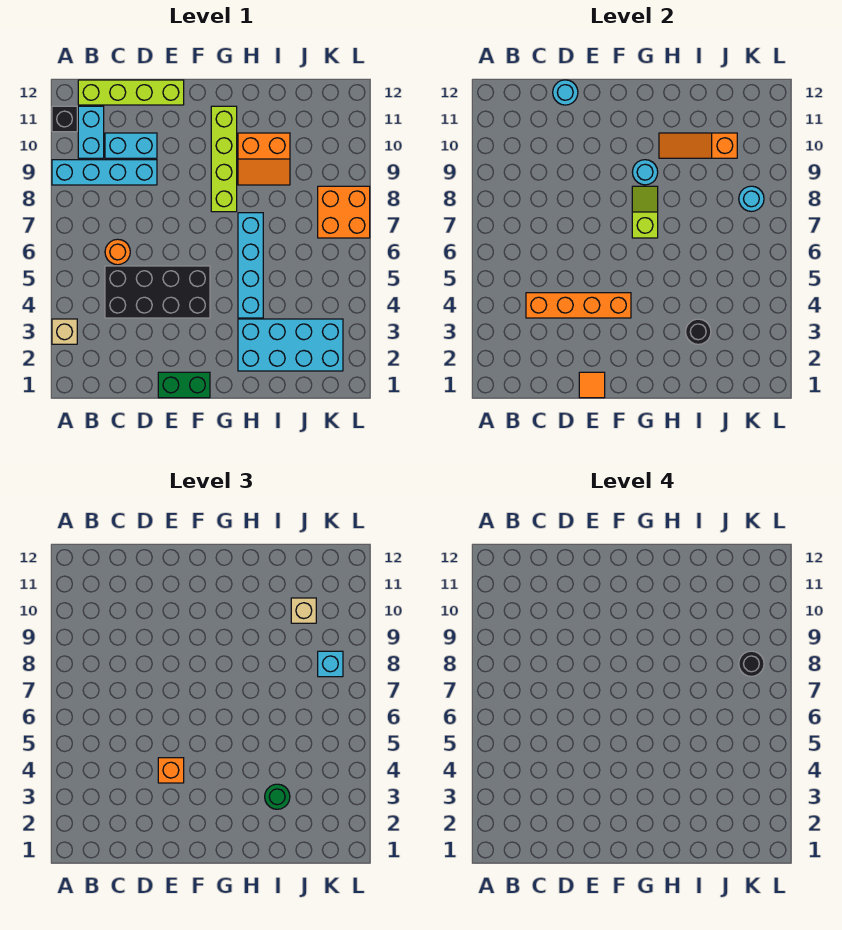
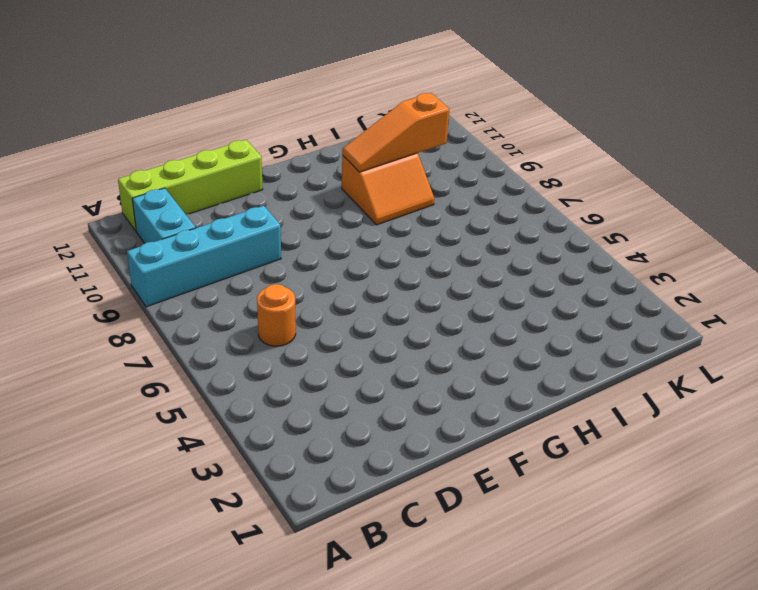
none -> tan brick A3 level 1
none -> black brick A11 level 1
none -> black brick C4:F5 level 1

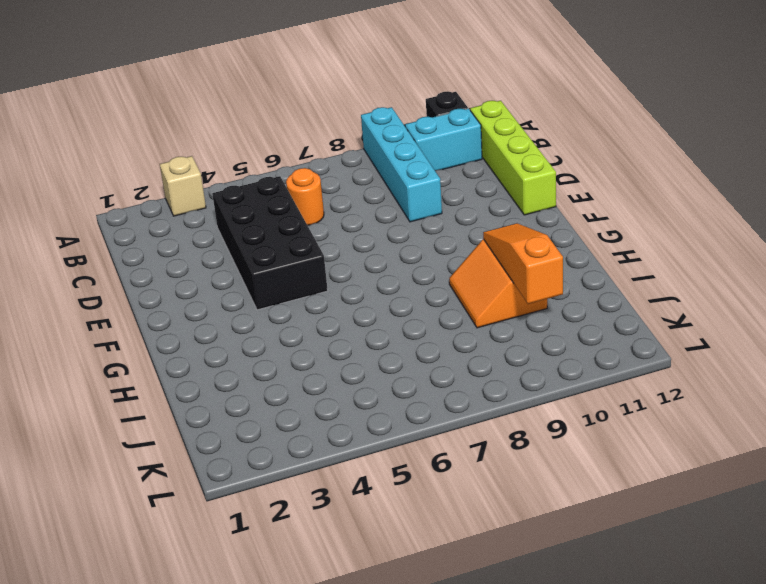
none -> cyan brick C10:D10 level 1
none -> green brick E1:F1 level 1
none -> lime brick G8:G11 level 1

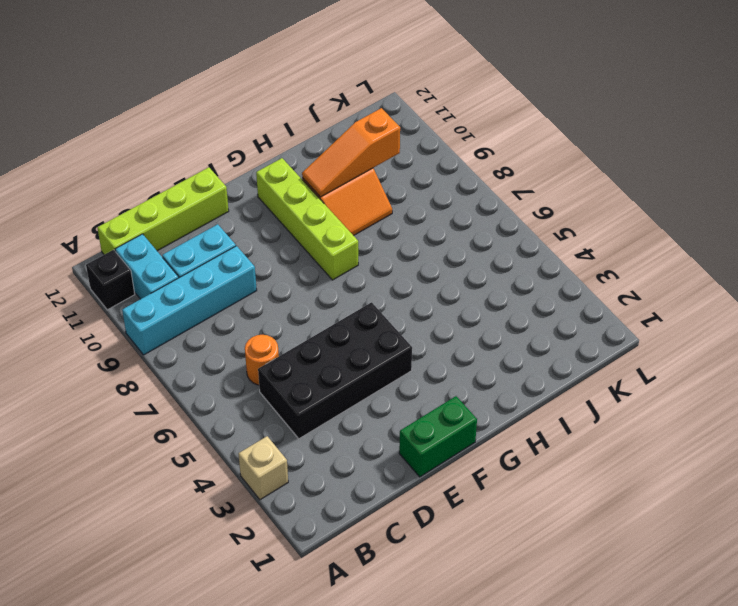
none -> cyan brick H2:K3 level 1
none -> cyan brick H4:H7 level 1
none -> orange brick K7:L8 level 1

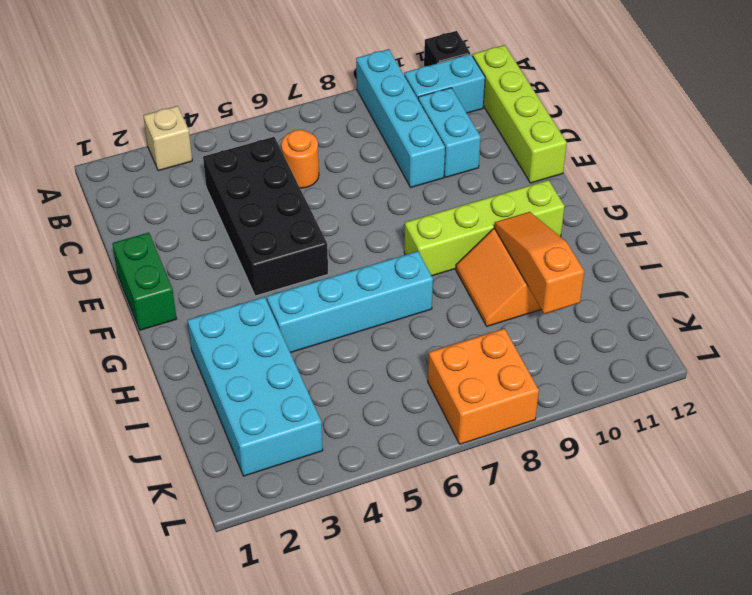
none -> orange brick C4:F4 level 2
none -> cyan round brick D12 level 2
none -> orange tile E1 level 2

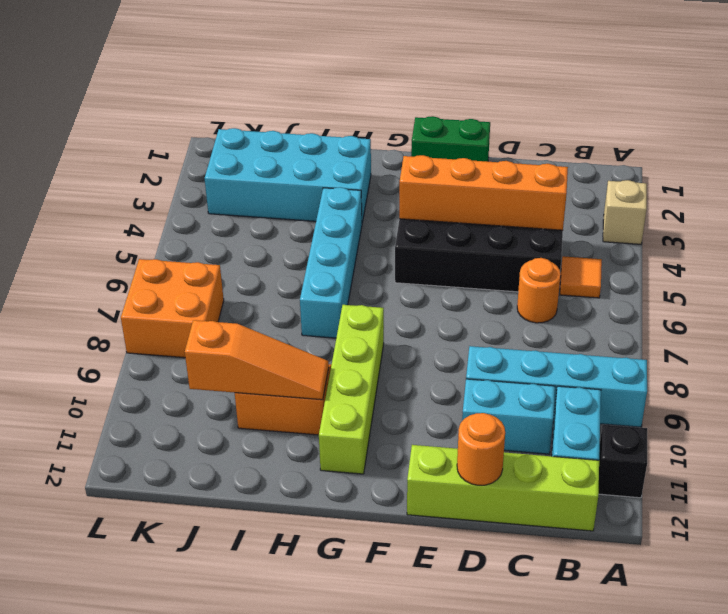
orange tile B5 level 1 -> orange tile E1 level 2
orange round brick D12 level 2 -> cyan round brick D12 level 2
none -> lime slope G7:G8 level 2 top 7
none -> cyan round brick G9 level 2
none -> black round brick I3 level 2

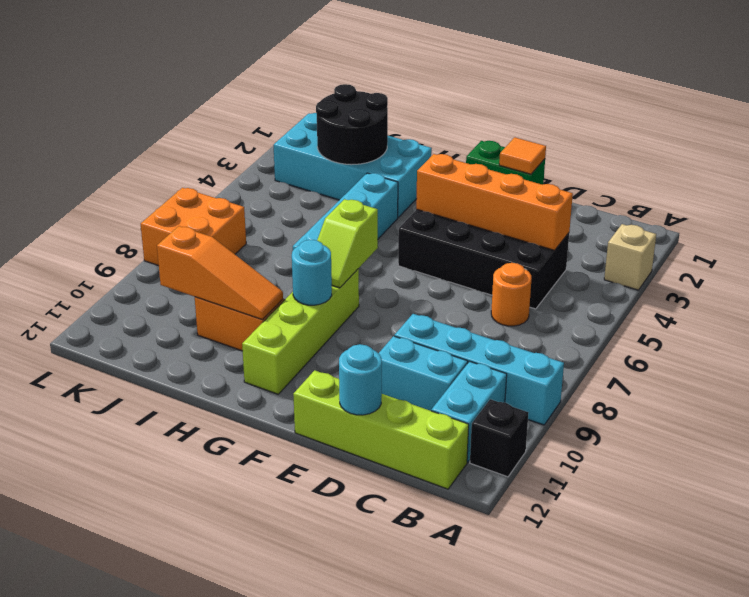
black round brick I2:J3 level 2 -> black round brick I3 level 2
none -> cyan round brick K8 level 2
none -> orange brick E4 level 3
none -> green round brick I3 level 3

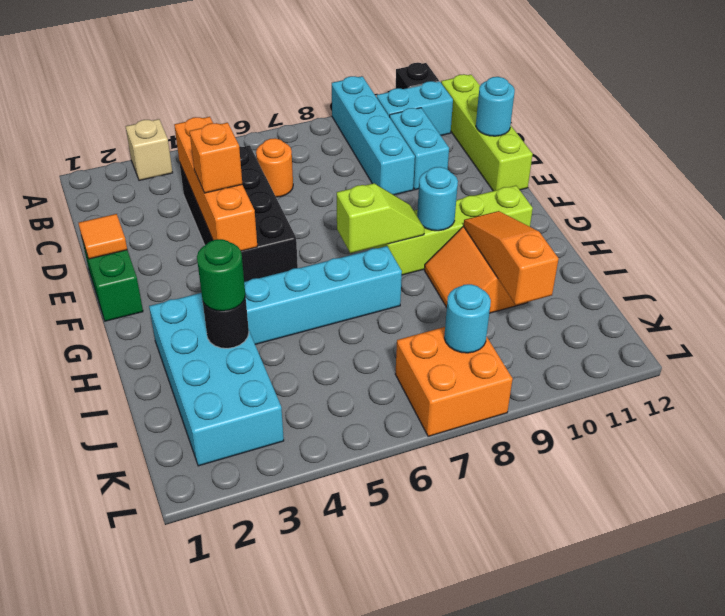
none -> tan brick J10 level 3
none -> cyan brick K8 level 3
none -> black round brick K8 level 4

